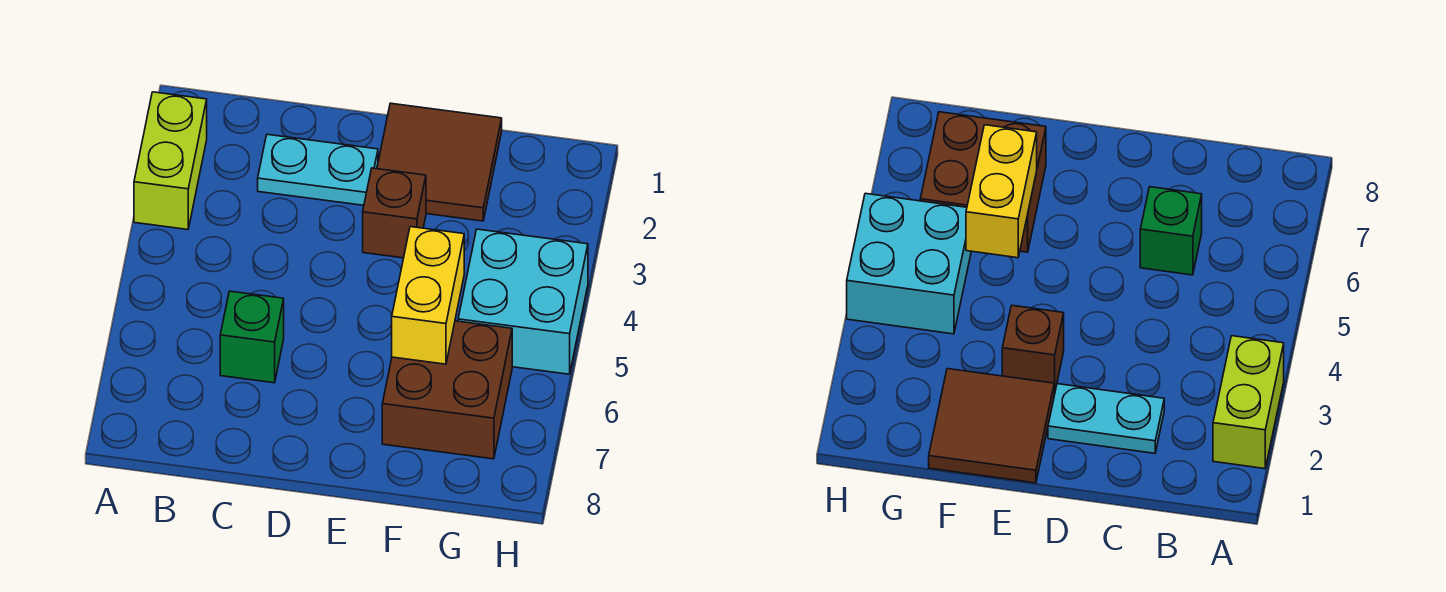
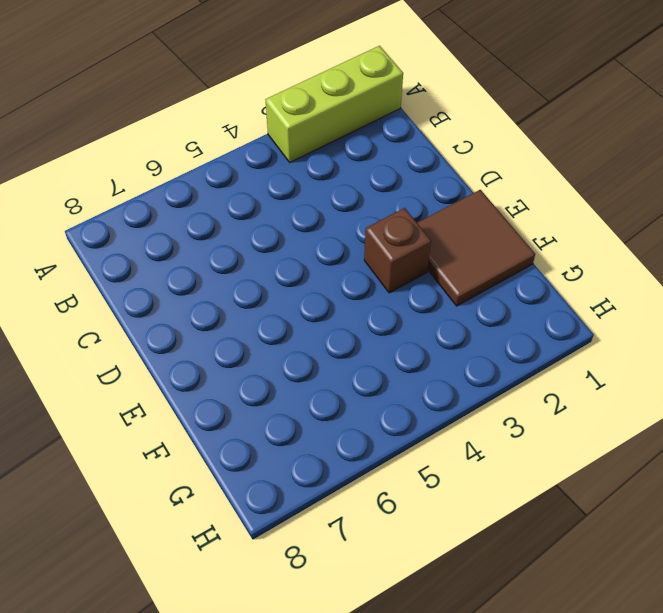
lime brick A1:A3 level 1 -> lime brick A2:A3 level 1
none -> cyan plate C2:D2 level 1
none -> green brick C6 level 1

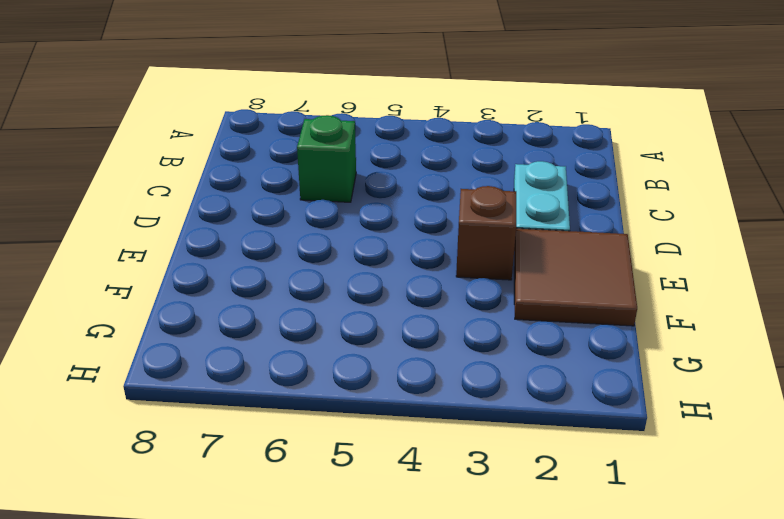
none -> lime brick A2:A3 level 1
none -> brown brick F6:G7 level 1

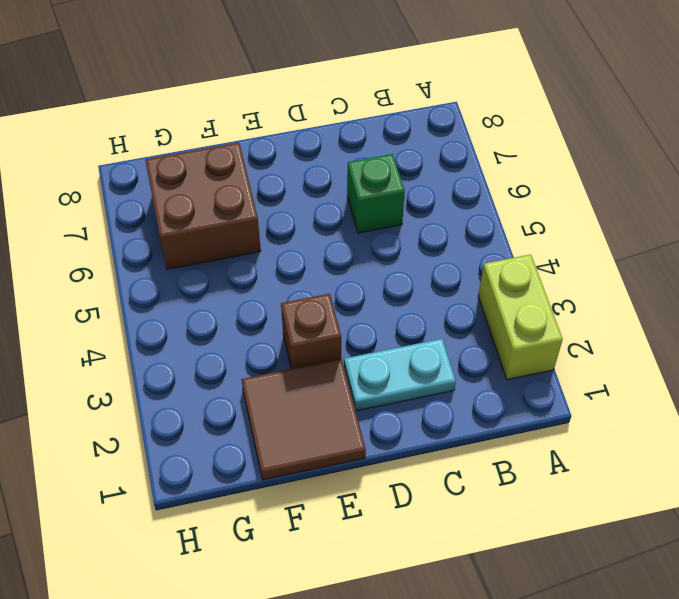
none -> cyan brick G4:H5 level 1
none -> yellow brick F5:F6 level 2

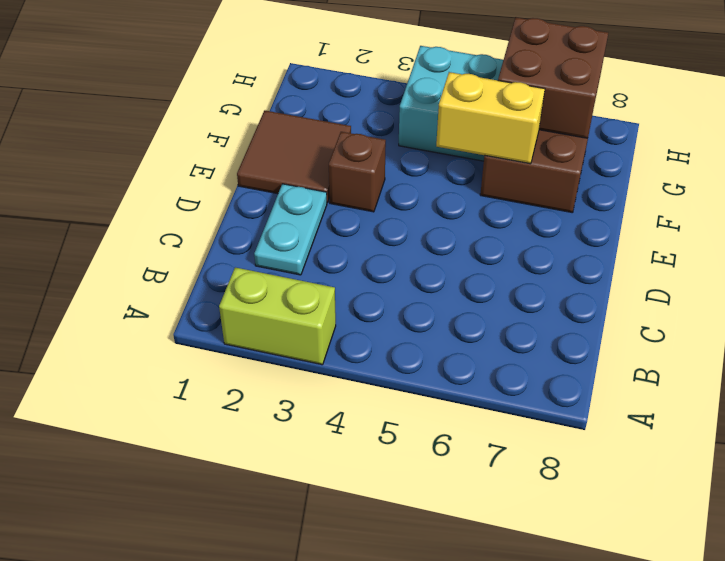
brown brick G6:H7 level 2 -> none
none -> green brick C6 level 1

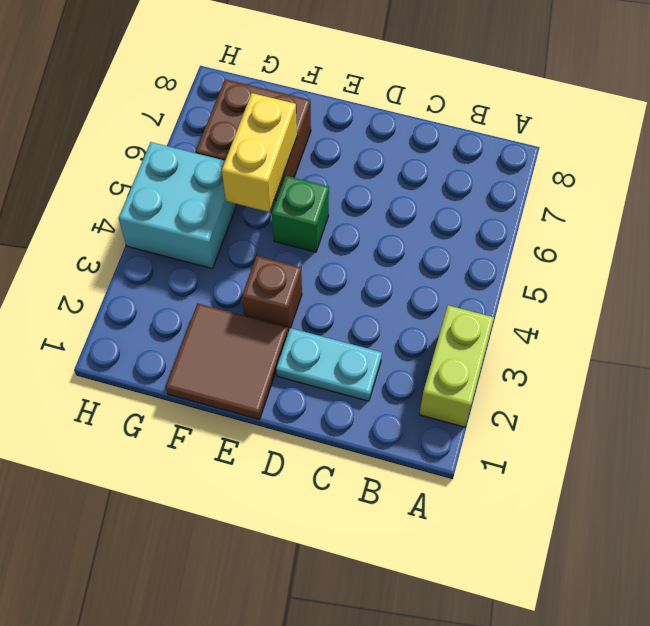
green brick E5 level 1 -> green brick C6 level 1

